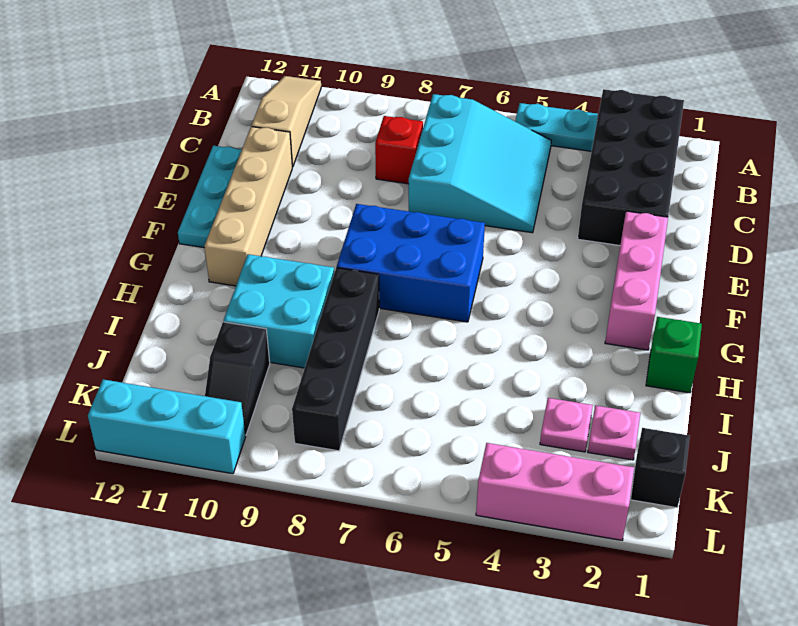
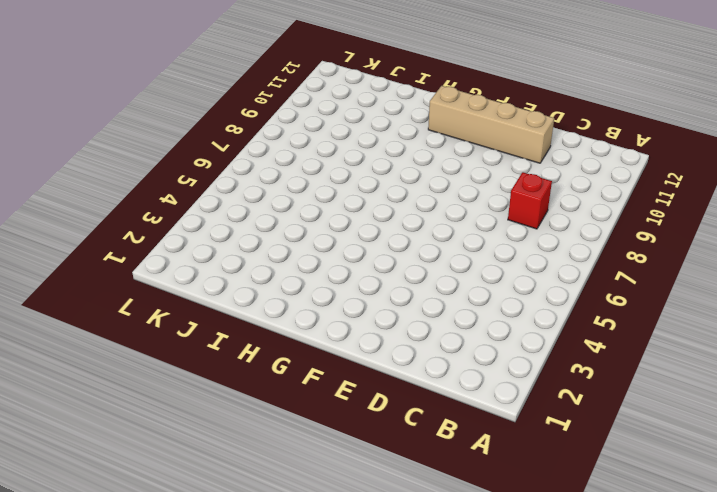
none -> black brick A2:D3 level 1
none -> cyan plate A4:A5 level 1
none -> tan slope A11:C11 level 1 top C

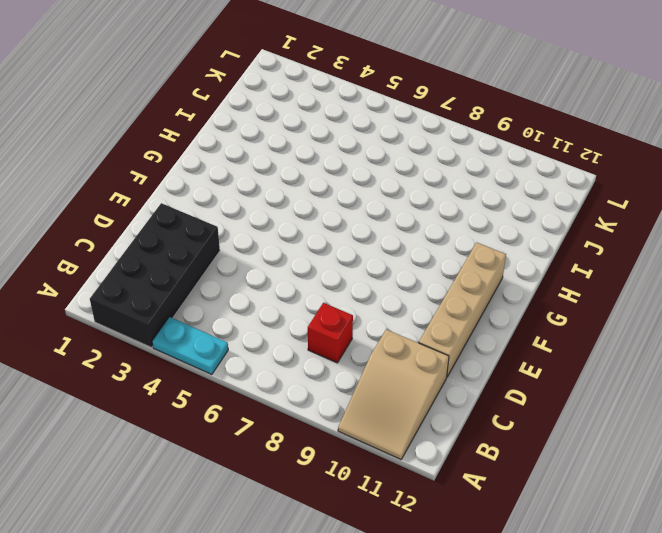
tan slope A10:C11 level 1 top C -> tan slope A11:C11 level 1 top C
none -> cyan slope B5:D7 level 1 top 7
none -> cyan plate D12:F12 level 1
none -> pink brick E2:G2 level 1

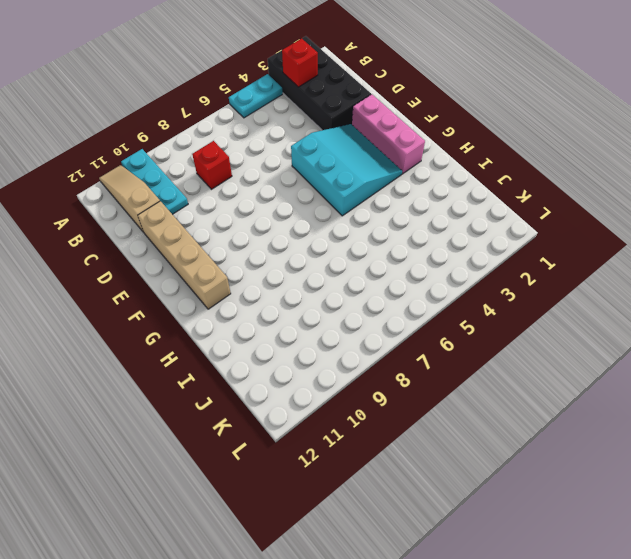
cyan plate A10:C10 level 1 -> cyan plate D12:F12 level 1
red brick B3 level 2 -> none
cyan slope E3:G5 level 1 top 5 -> cyan slope B5:D7 level 1 top 7
none -> blue brick F6:G8 level 1
none -> green brick H1 level 1
none -> black brick H8:K8 level 1

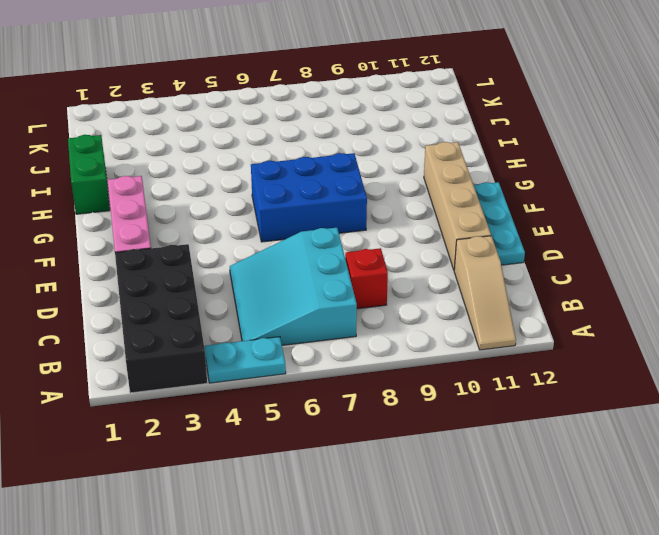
green brick H1:I1 level 1 -> green brick H1 level 1
none -> black brick H8:K8 level 1
none -> cyan brick H9:I10 level 1
none -> pink plate J2 level 1

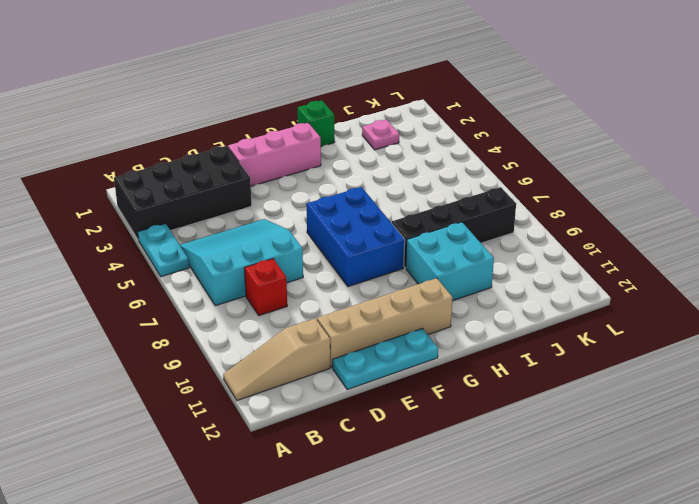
none -> pink plate J3 level 1
none -> black slope J10:K10 level 1 top J
none -> black brick K1 level 1

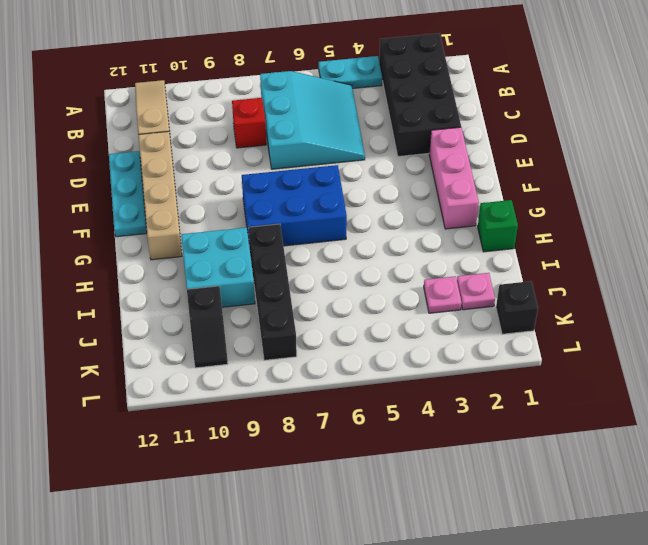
none -> pink brick L2:L4 level 1
none -> cyan brick L10:L12 level 1

